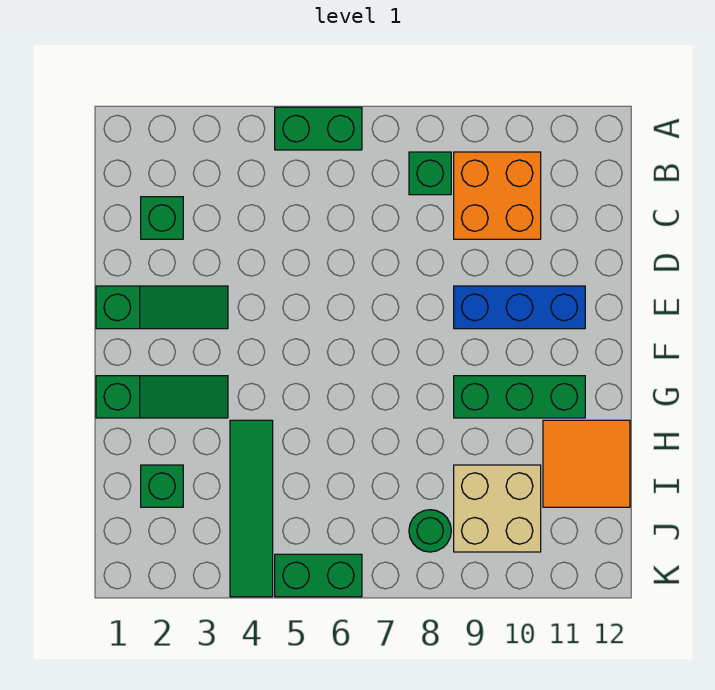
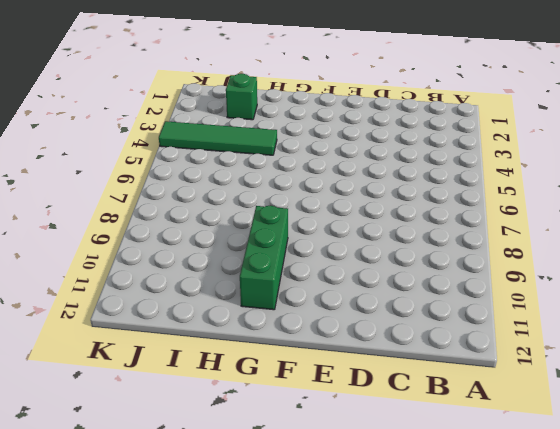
none -> green brick A5:A6 level 1
none -> green brick B8 level 1
none -> orange brick B9:C10 level 1

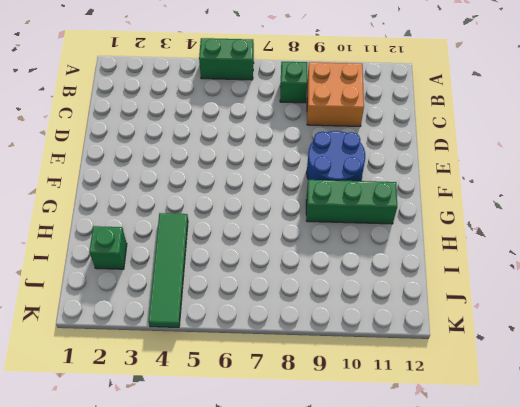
blue round brick E9:F10 level 1 -> blue brick E9:E11 level 1
none -> green brick C2 level 1
none -> green slope E1:E3 level 1 top 1
none -> green slope G1:G3 level 1 top 1

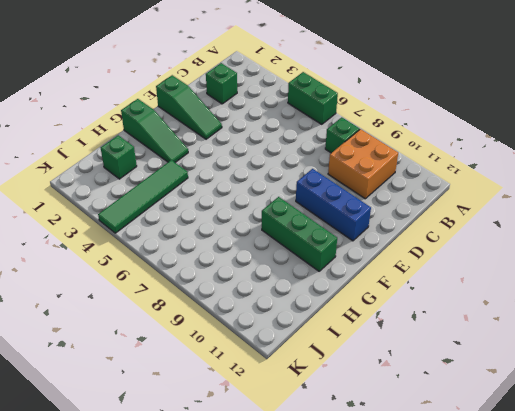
none -> orange tile H11:I12 level 1
none -> tan brick I9:J10 level 1
none -> green round brick J8 level 1

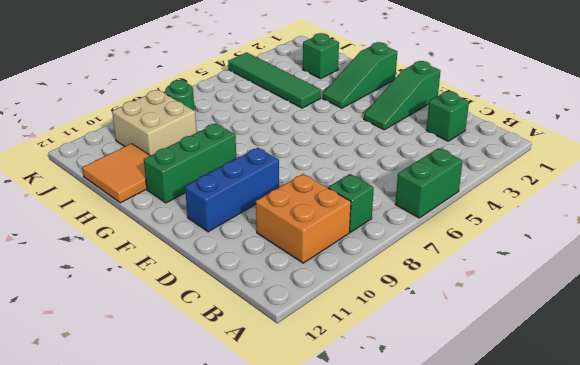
none -> green brick K5:K6 level 1

